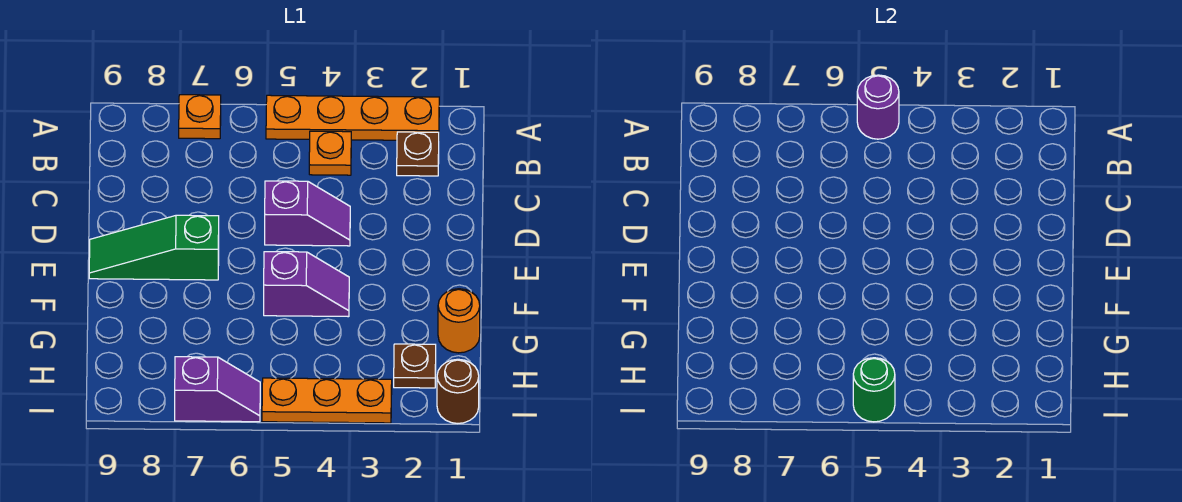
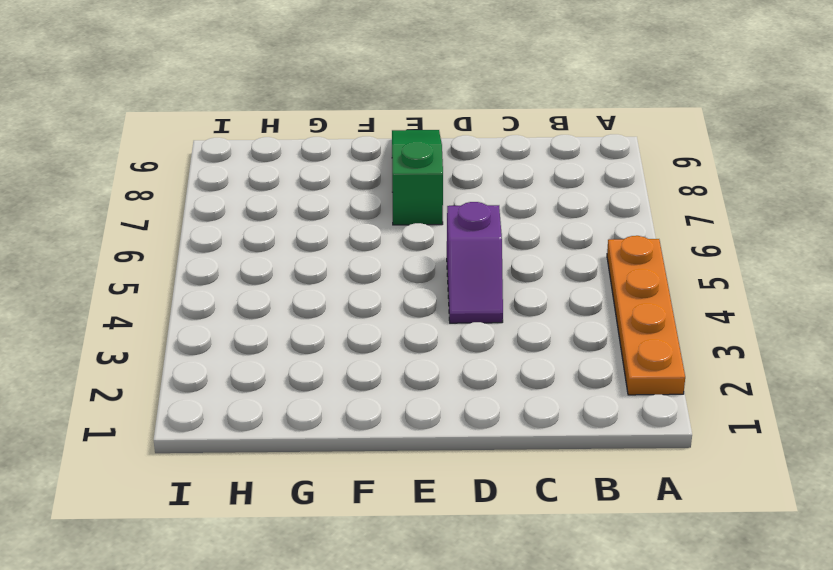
none -> orange plate A7 level 1
none -> brown plate B2 level 1
none -> orange plate B4 level 1

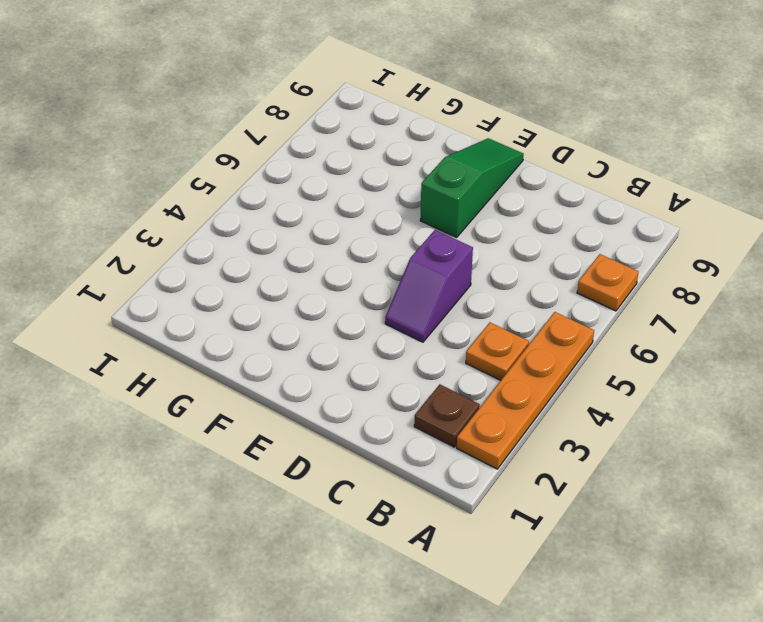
none -> purple slope F4:F5 level 1 top 5
none -> orange round brick G1 level 1
none -> brown plate H2 level 1

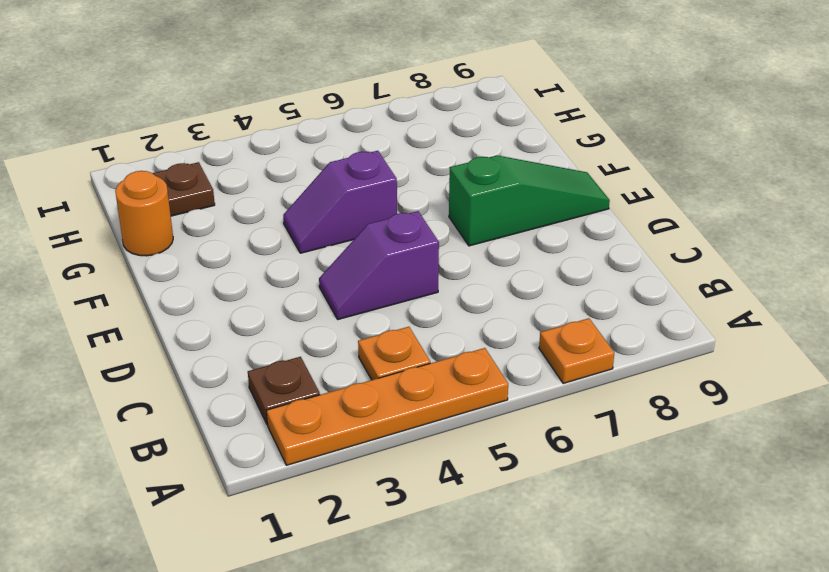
none -> brown round brick I1 level 1
none -> orange plate I3:I5 level 1
none -> purple slope I6:I7 level 1 top 7

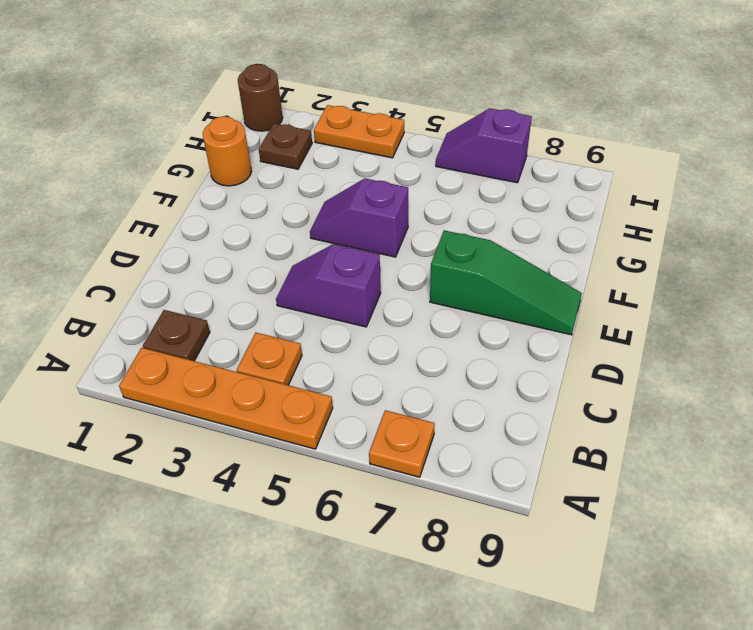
orange plate I3:I4 level 1 -> orange plate I3:I5 level 1
none -> purple round brick A5 level 2
none -> green round brick I5 level 2

